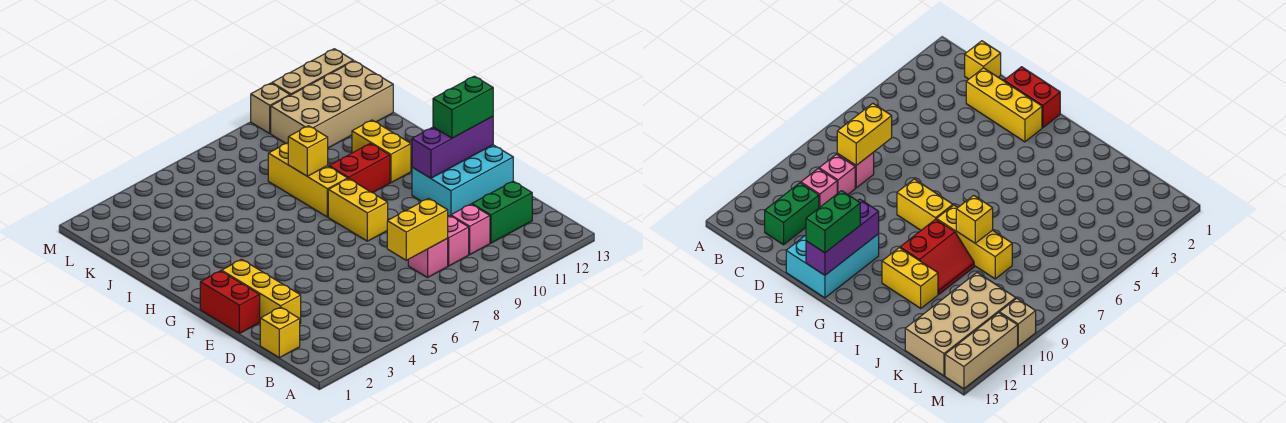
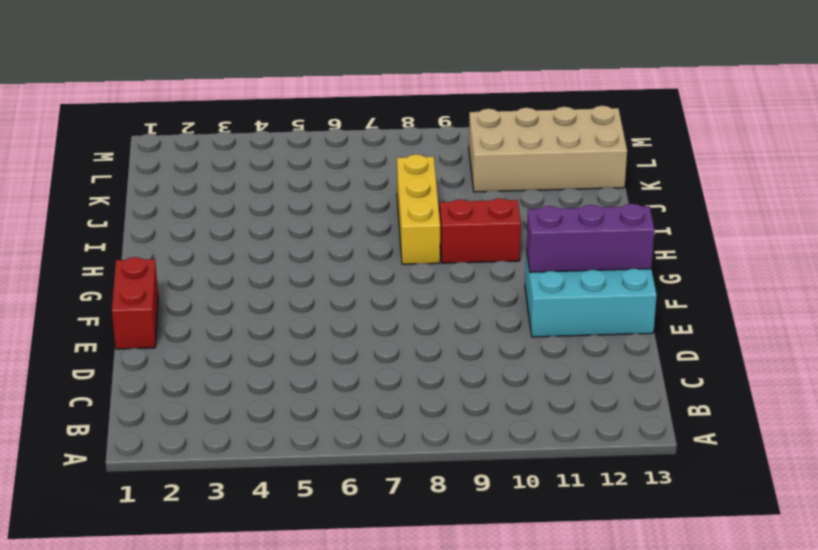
none -> yellow brick C1 level 1
none -> pink brick C8 level 1
none -> pink brick C9 level 1

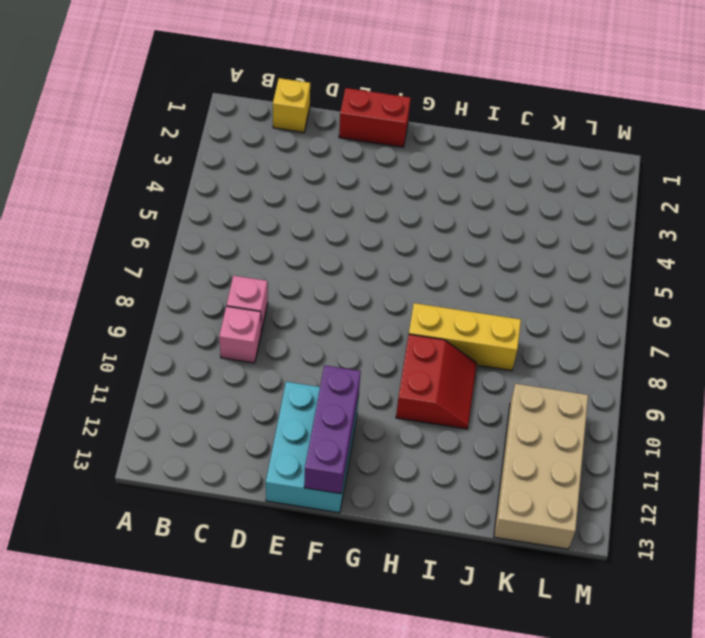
none -> pink brick C10 level 1
none -> green brick C11:C12 level 1
none -> yellow brick D2:F2 level 1

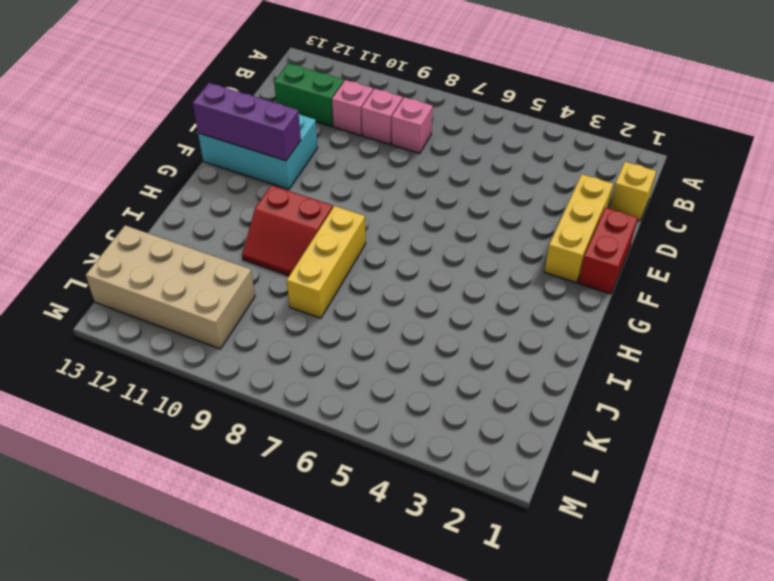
none -> yellow brick F8:G8 level 1
none -> yellow brick H11:I11 level 1
none -> tan brick M10 level 1

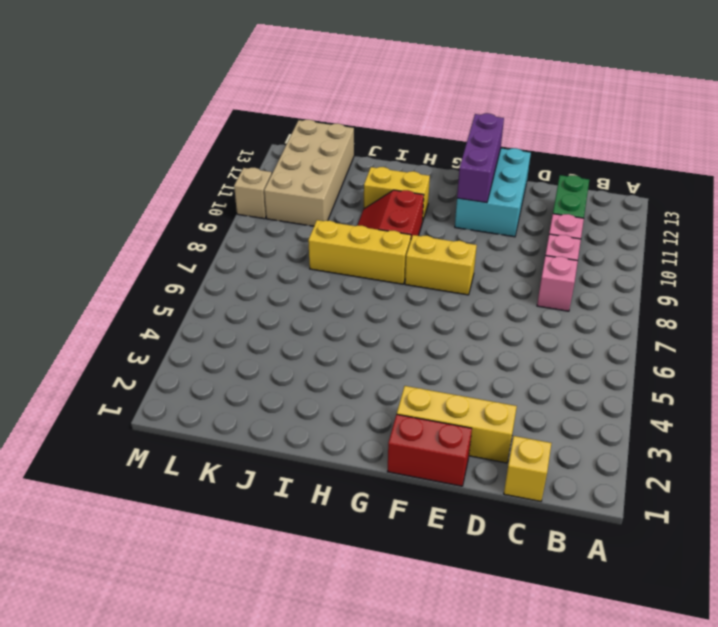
none -> tan brick M11:M13 level 1
none -> yellow brick C7:C8 level 2
none -> yellow brick I8 level 2

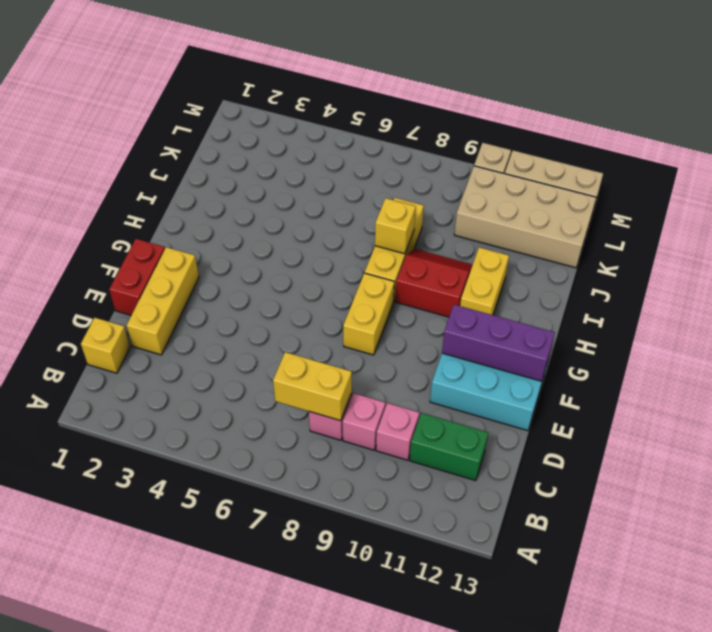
none -> green brick F12:F13 level 3

